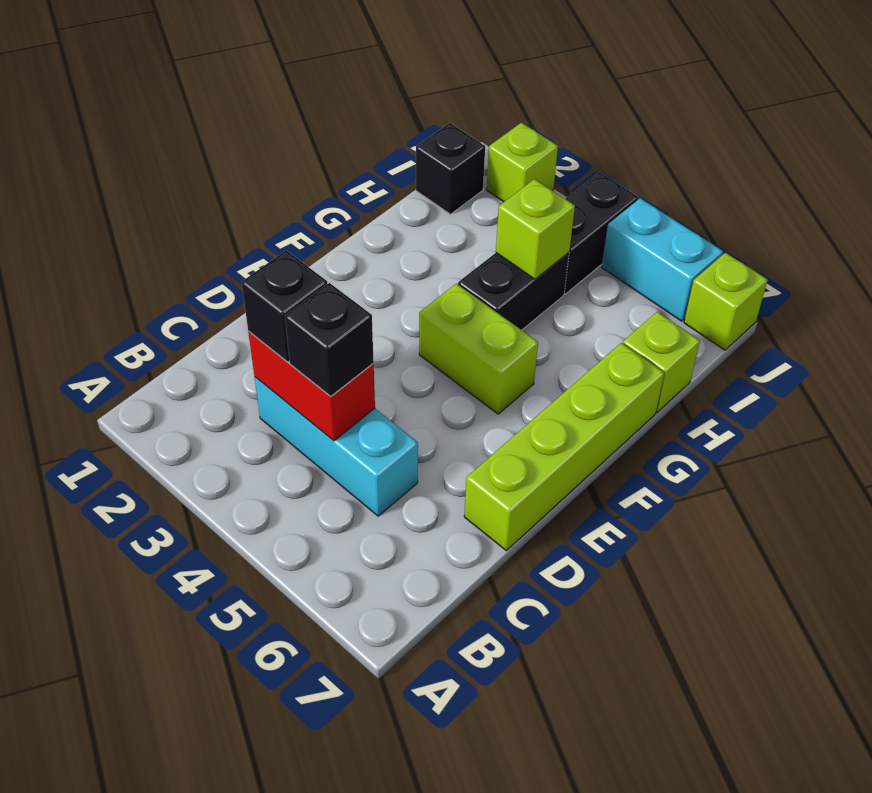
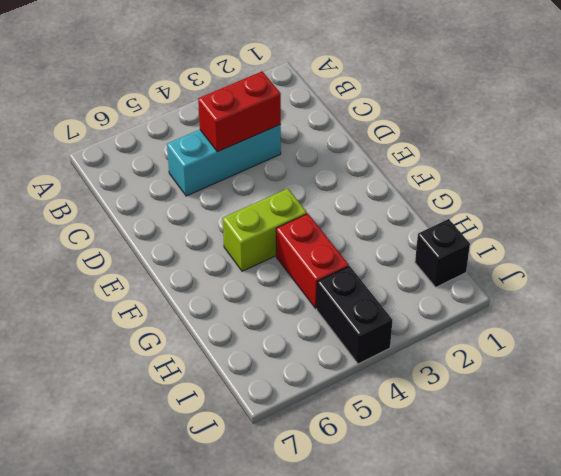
red brick G4:H4 level 1 -> black brick G4:H4 level 1
none -> lime brick D7:G7 level 1
none -> lime brick H7 level 1
none -> lime brick J2 level 1

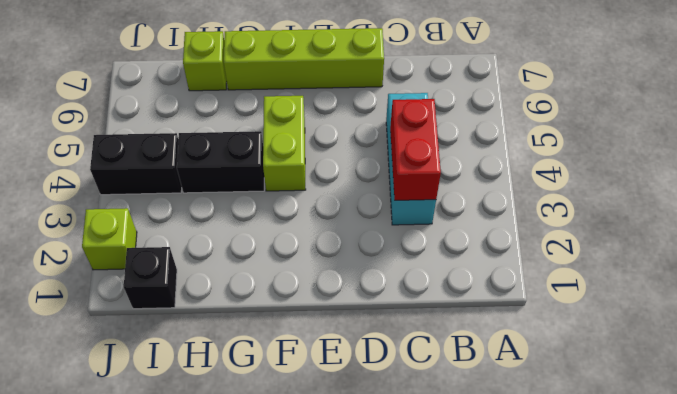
none -> cyan brick J5:J6 level 1
none -> lime brick J7 level 1
none -> lime brick H4 level 2

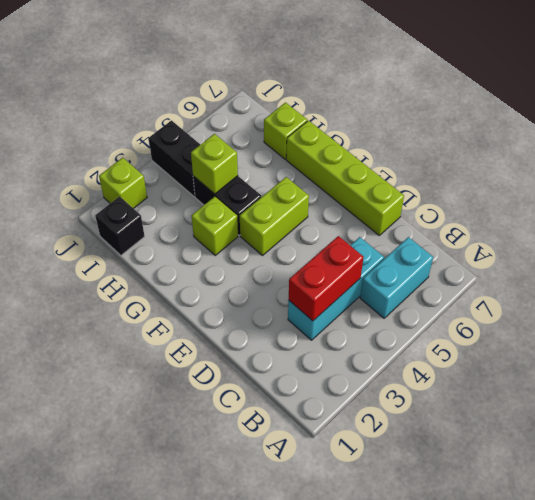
cyan brick B5:B6 level 1 -> cyan brick J5:J6 level 1
lime brick G3 level 1 -> lime brick J7 level 1
none -> black brick C3 level 3
none -> black brick C4 level 3

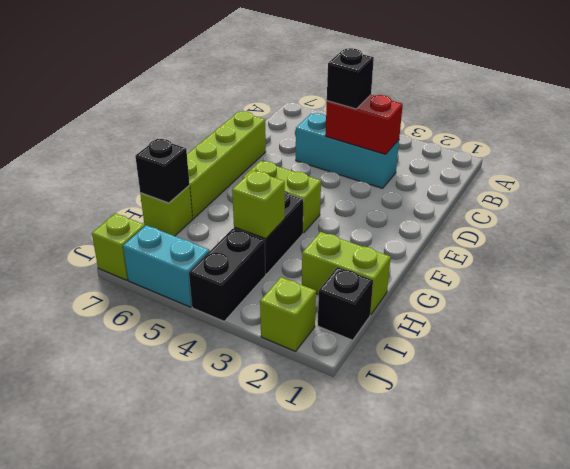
lime brick H1:H2 level 1 -> none
black brick H7 level 2 -> black brick C3 level 3

